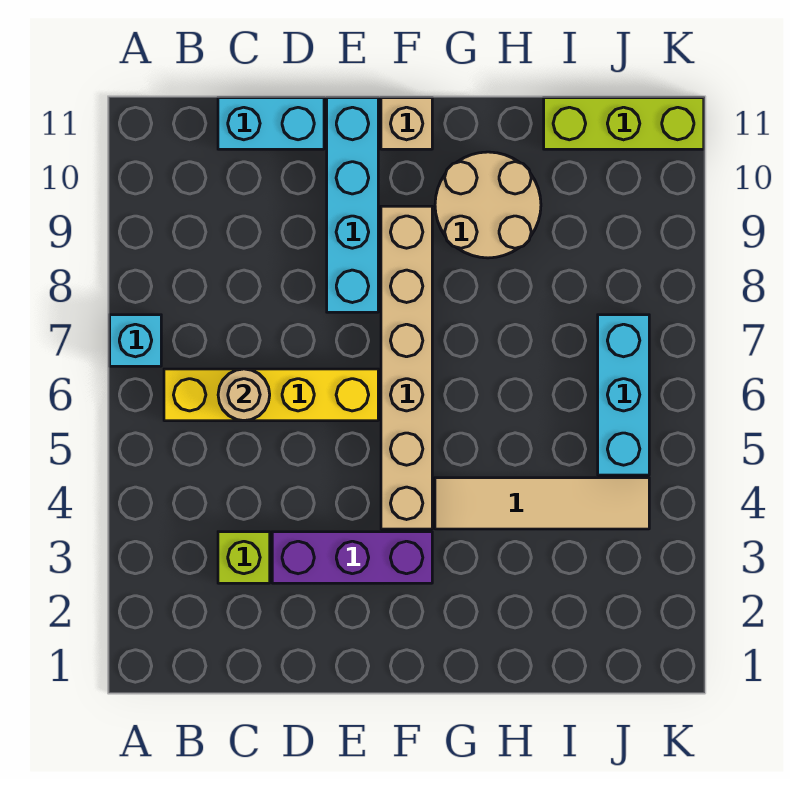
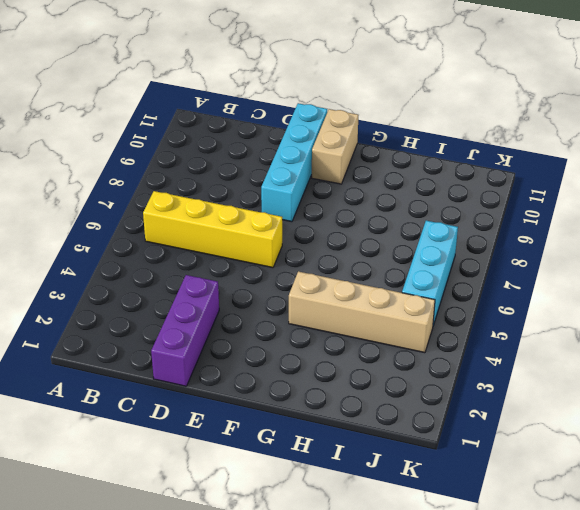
purple brick D1:D3 level 1 -> purple brick D3:F3 level 1
tan brick F10:F11 level 1 -> tan brick F11 level 1
tan brick G4:J4 level 1 -> tan tile G4:J4 level 1
none -> cyan brick A7 level 1
none -> lime brick C3 level 1
none -> cyan brick C11:D11 level 1

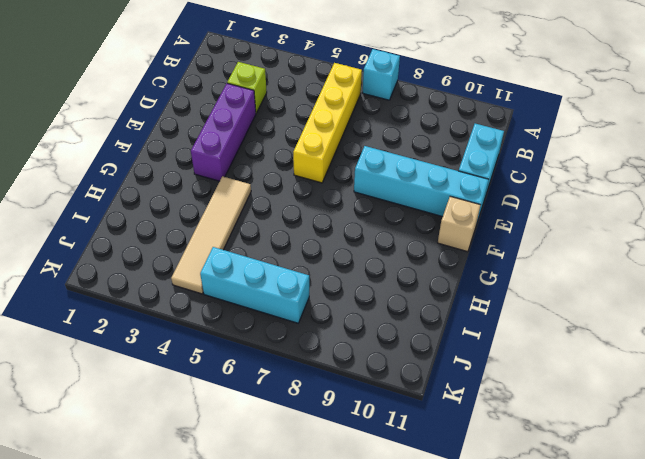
none -> tan brick F4:F9 level 1
none -> tan round brick G9:H10 level 1
none -> lime brick I11:K11 level 1

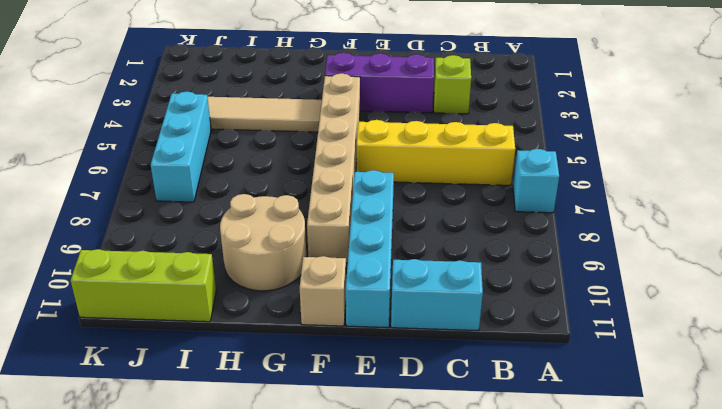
none -> tan round brick C6 level 2

